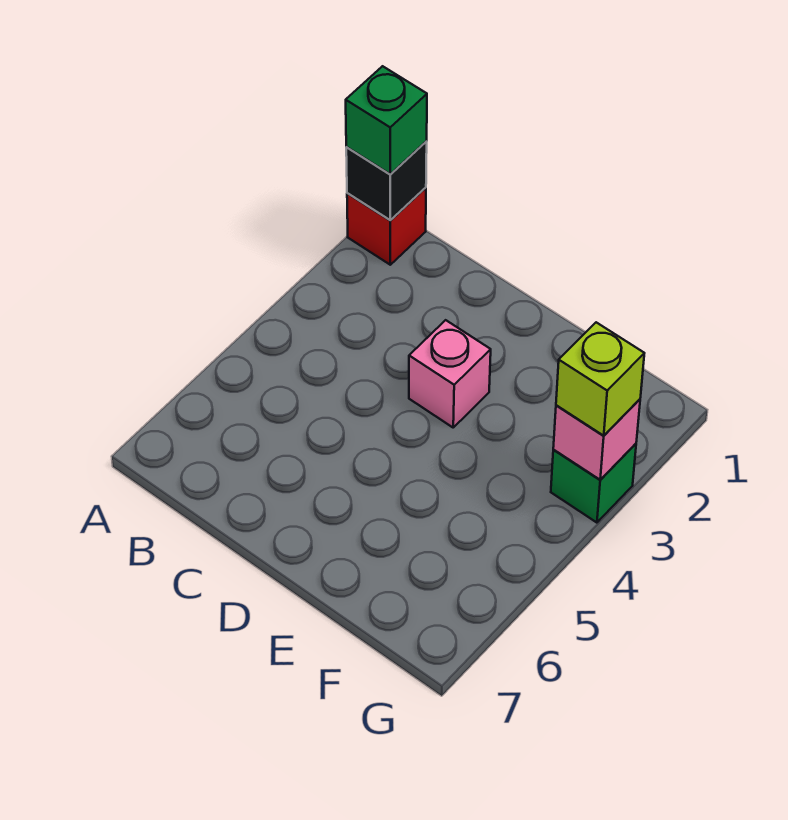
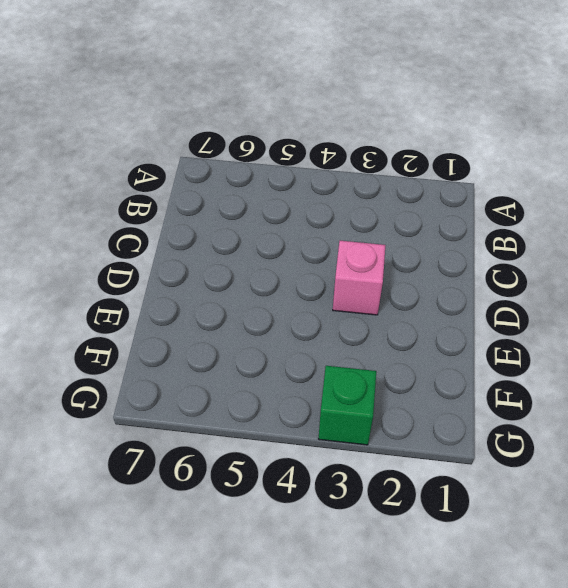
none -> red brick A1 level 1
none -> black brick A1 level 2

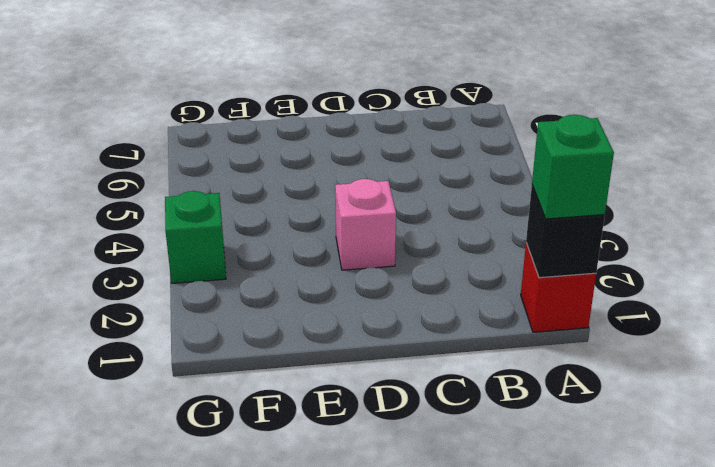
none -> pink brick G3 level 2
none -> lime brick G3 level 3

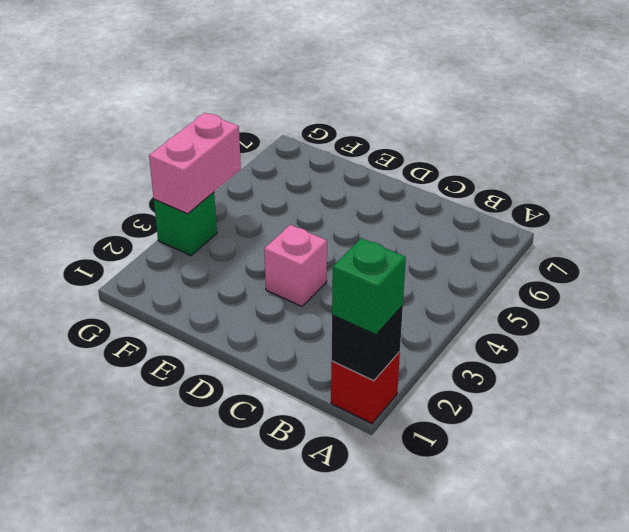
pink brick G3:G4 level 2 -> pink brick G3 level 2
none -> lime brick G3 level 3

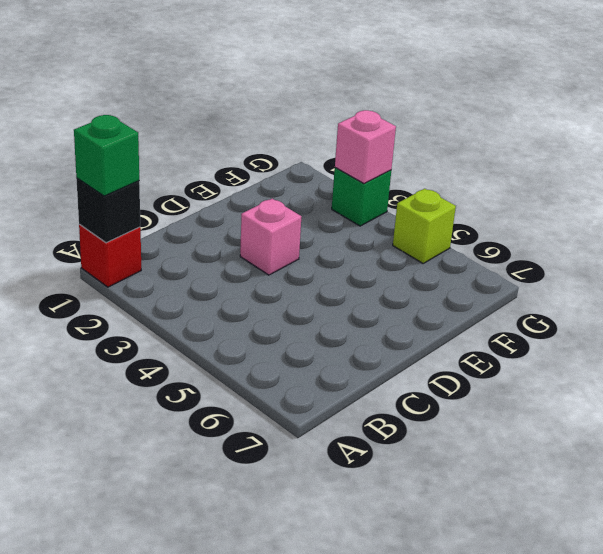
lime brick G5 level 1 -> lime brick G3 level 3

